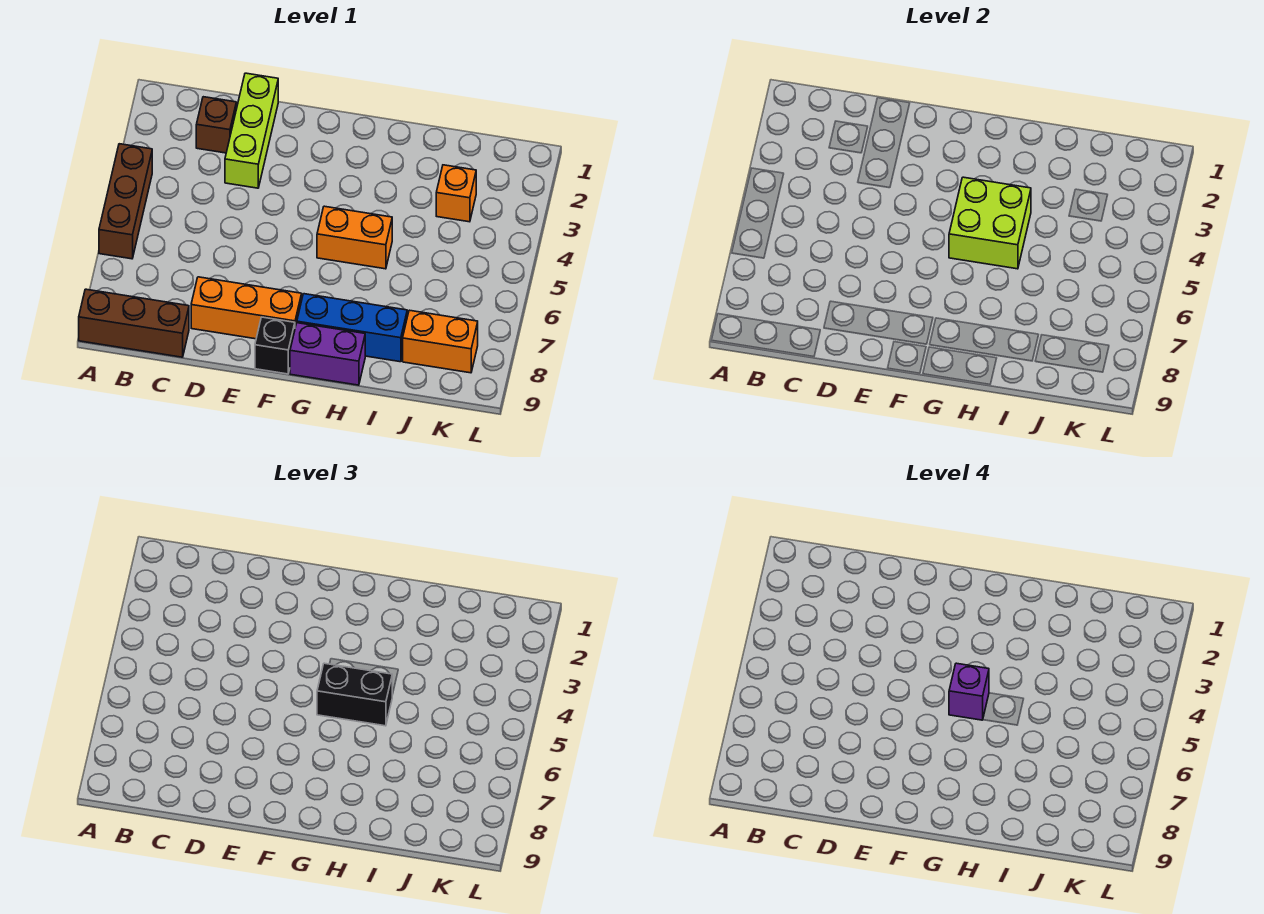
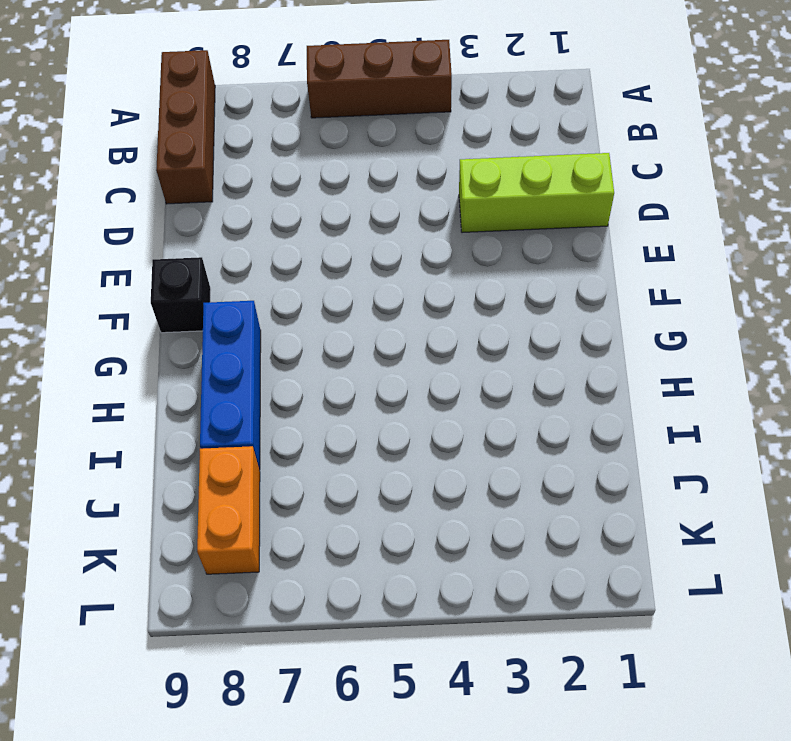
none -> brown brick C2 level 1
none -> orange brick D8:F8 level 1
none -> orange brick G5:H5 level 1

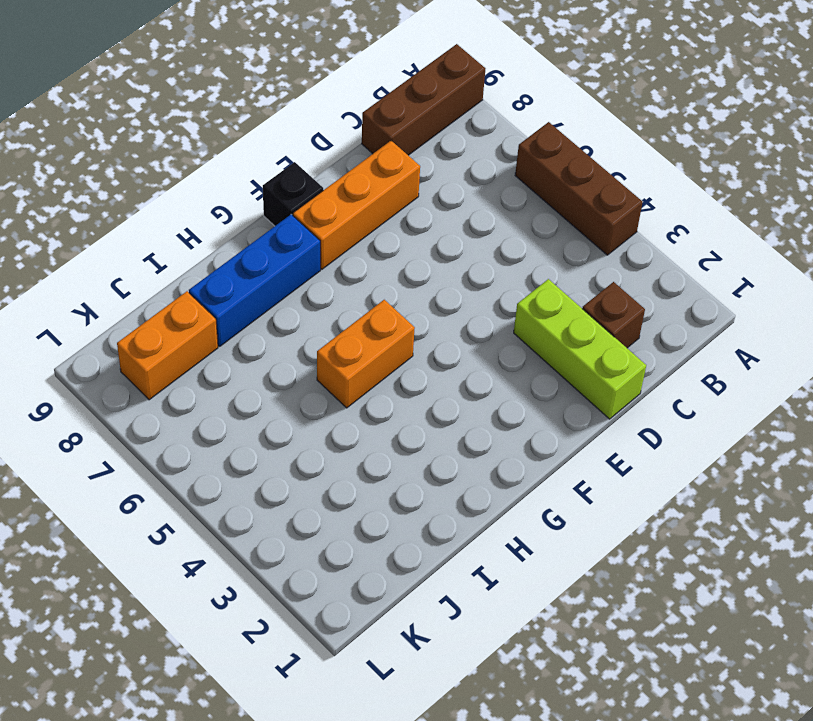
none -> purple brick G9:H9 level 1
none -> orange brick J3 level 1
none -> lime brick G4:H5 level 2

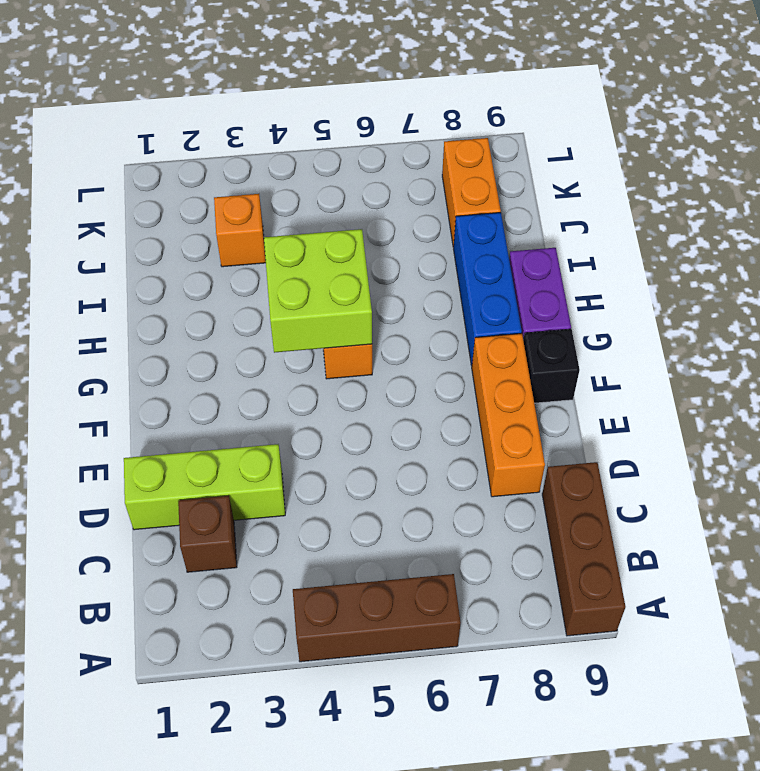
none -> black brick G5:H5 level 3
none -> purple brick G5 level 4

